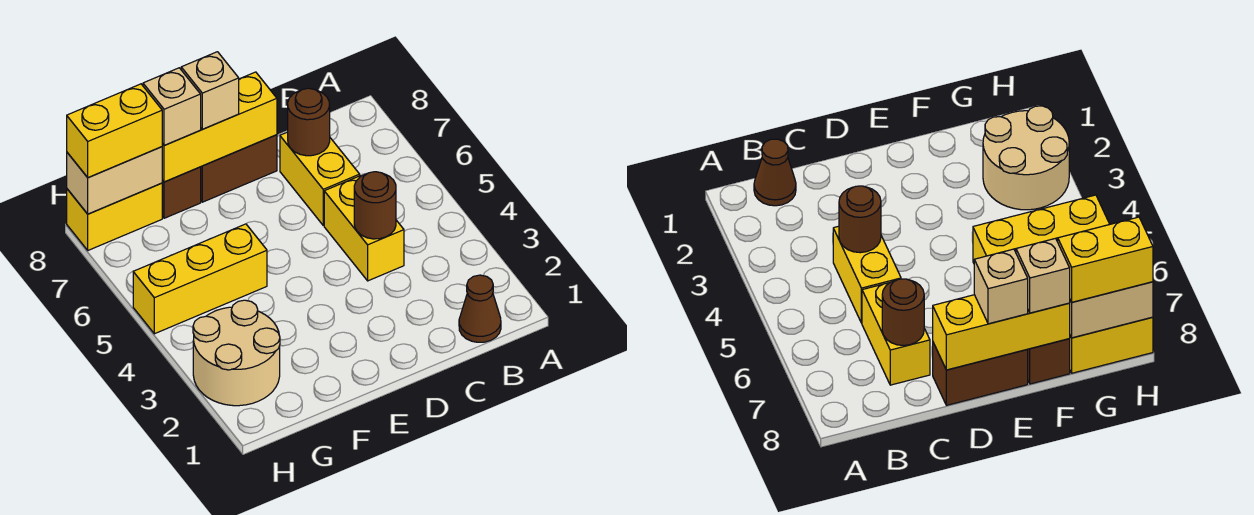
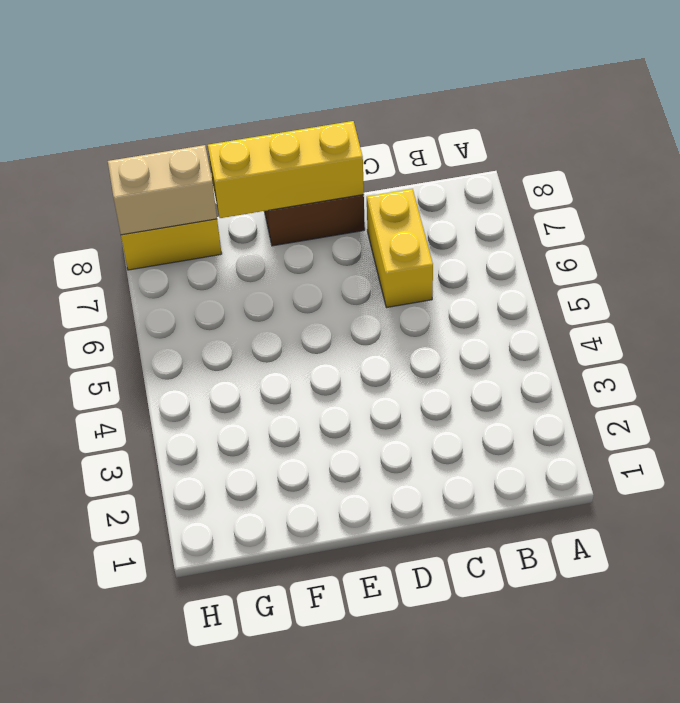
none -> brown cone B1 level 1
none -> yellow brick C4:C5 level 1
none -> yellow brick F5:H5 level 1

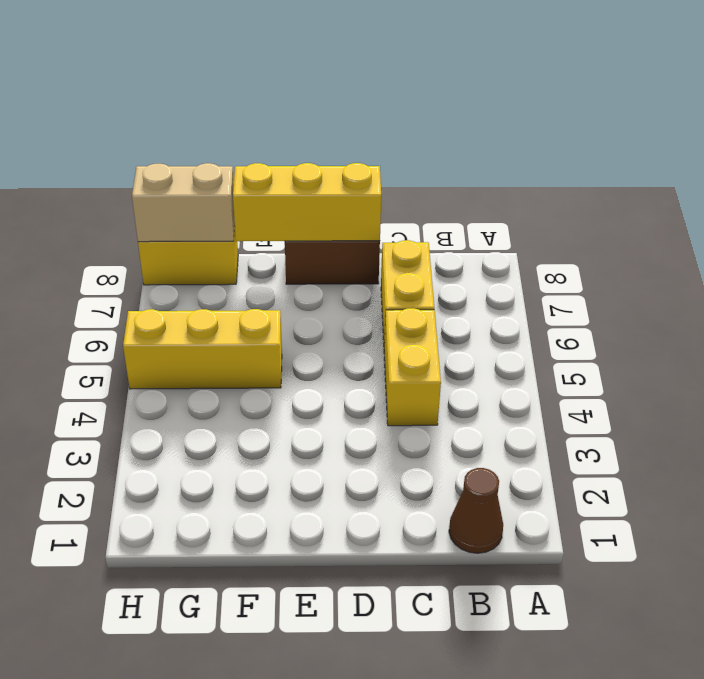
none -> brown brick F8 level 1
none -> tan round brick G2:H3 level 1
none -> brown round brick C4 level 2

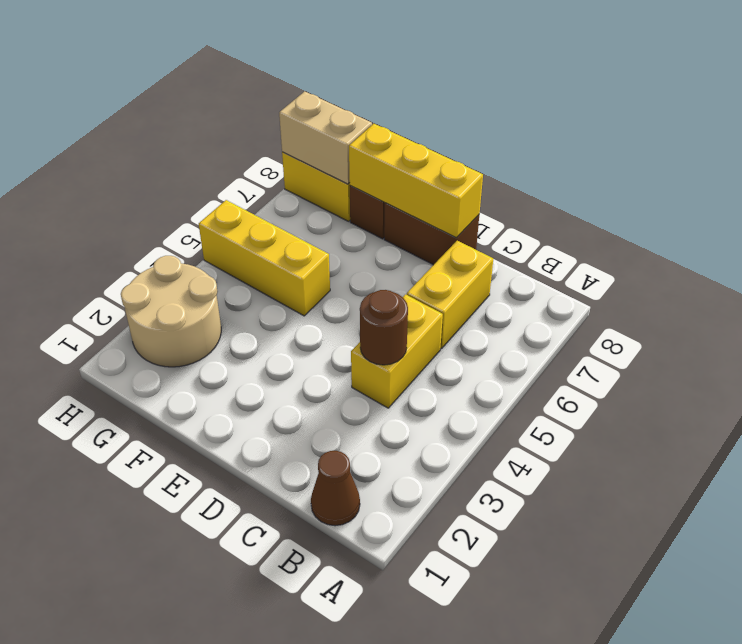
none -> brown round brick C7 level 2
none -> tan brick E8 level 3
none -> tan brick F8 level 3

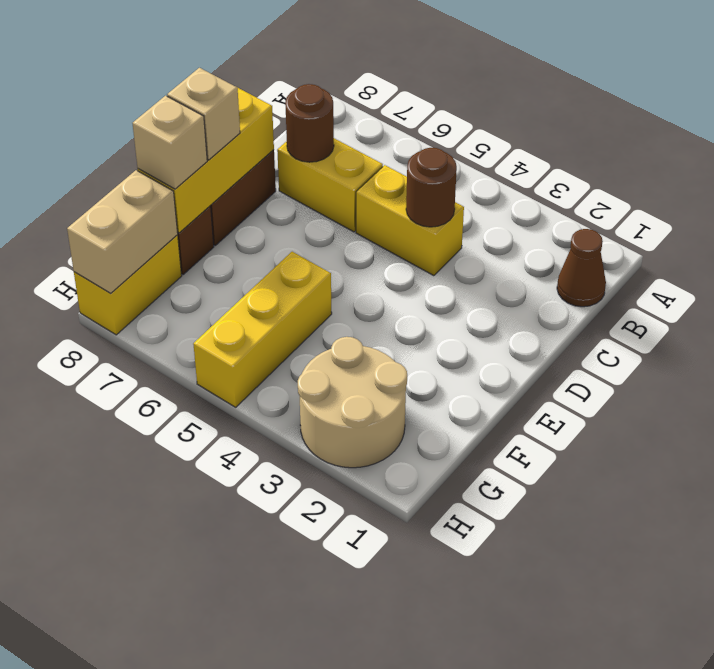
none -> yellow brick G8:H8 level 3

